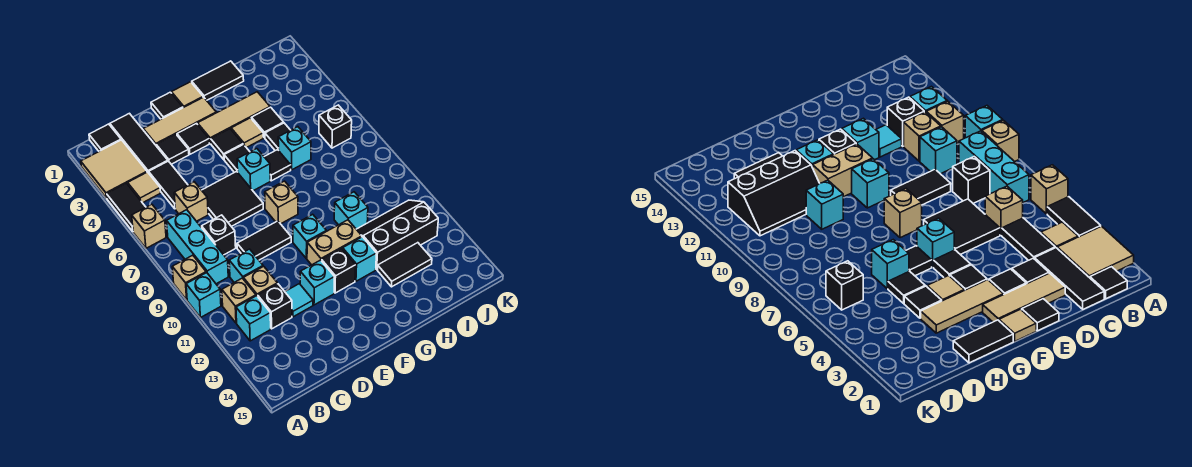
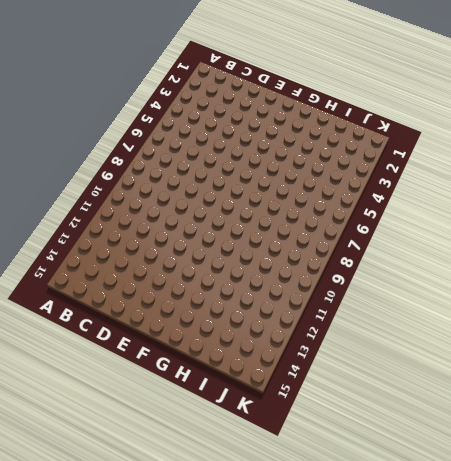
none -> tan tile A2:B3 level 1
none -> black tile A4:A5 level 1
none -> tan brick A6 level 1
none -> tan brick A9 level 1

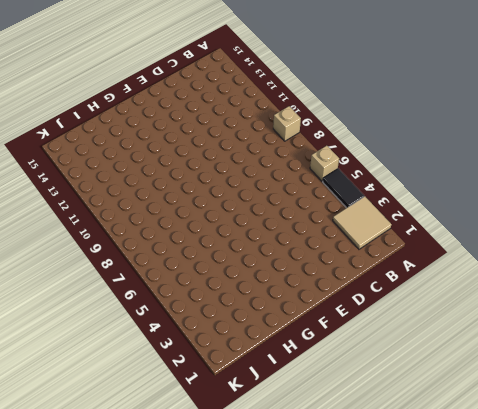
none -> cyan brick A10 level 1
none -> black tile B1 level 1
none -> tan tile B4 level 1
none -> cyan brick B7:B9 level 1

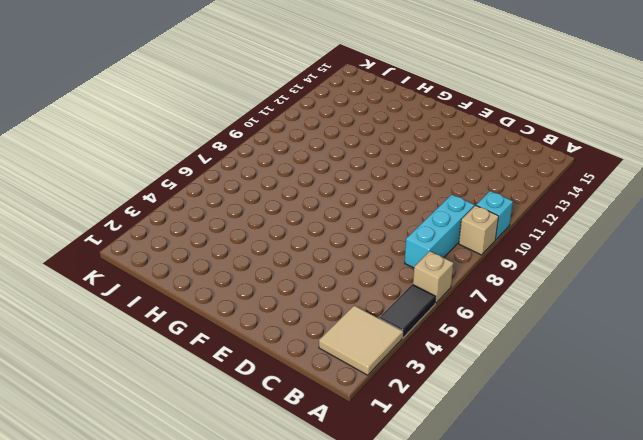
none -> black tile B1 level 1
none -> tan tile B4 level 1
none -> tan brick B11 level 1
none -> cyan brick B12 level 1

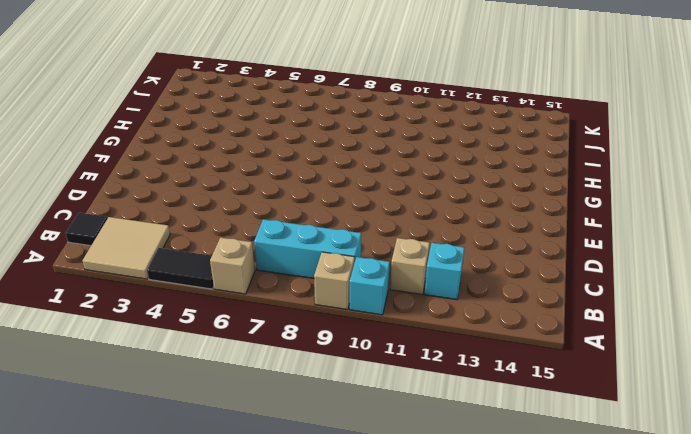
none -> tan tile B4 level 1
none -> black tile C1:C3 level 1
none -> black tile C4:C5 level 1
none -> tan brick C6 level 1

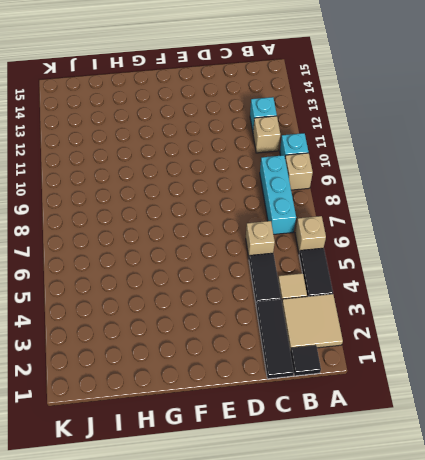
none -> black brick C8 level 1
none -> cyan brick C10 level 1
none -> tan brick C11 level 1
none -> black brick C12 level 1

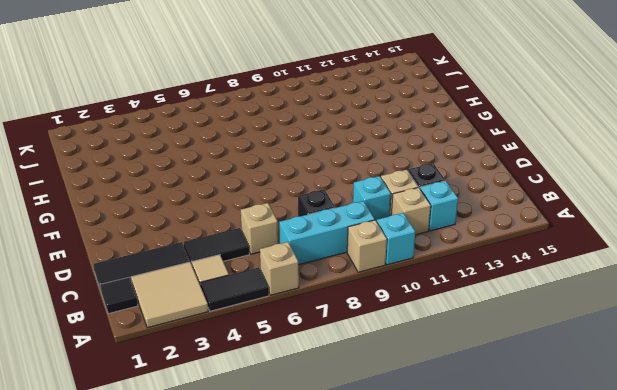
none -> tan tile D2:F2 level 1
none -> black tile D3 level 1
none -> black tile D6:E7 level 1
none -> black tile D9:E9 level 1

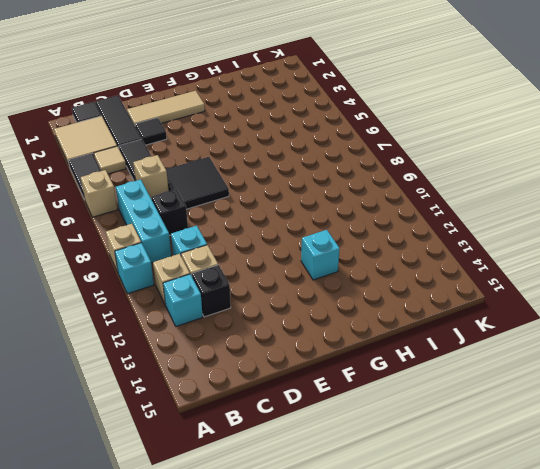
none -> black tile D9:E9 level 1
none -> cyan tile D12 level 1
none -> black tile E1 level 1
none -> black tile E3 level 1

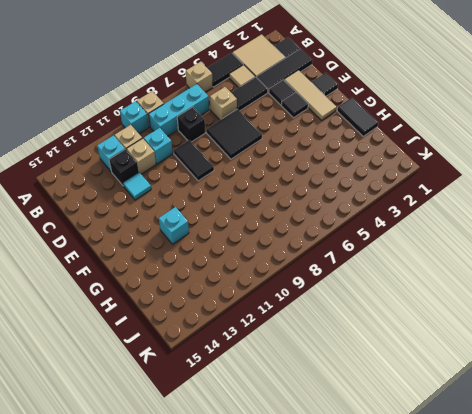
none -> cyan brick E12 level 1
none -> tan tile F1 level 1
none -> tan tile F3:H3 level 1
none -> black tile F4 level 1

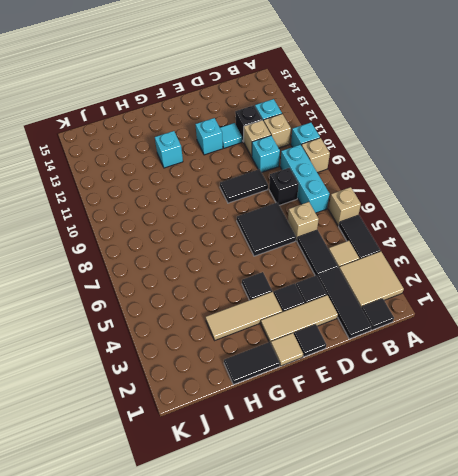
none -> black tile F5 level 1
none -> cyan brick F6 level 1
none -> tan brick F8 level 1
none -> cyan brick F10 level 1

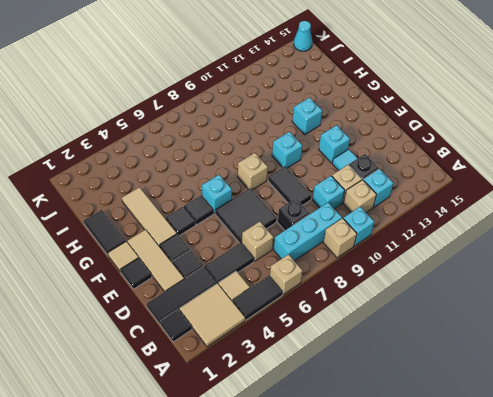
cyan cone K15 level 1 -> none
none -> tan brick F11:G11 level 1
none -> black brick F12 level 1
none -> tan tile G4 level 1
none -> black tile G6 level 1

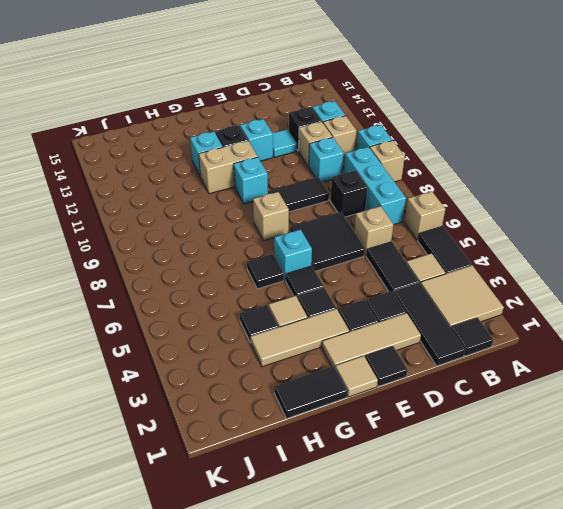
none -> black tile H5 level 1
none -> cyan brick H6 level 1
none -> cyan brick H10 level 1
none -> black slope H11:J12 level 1 top 12

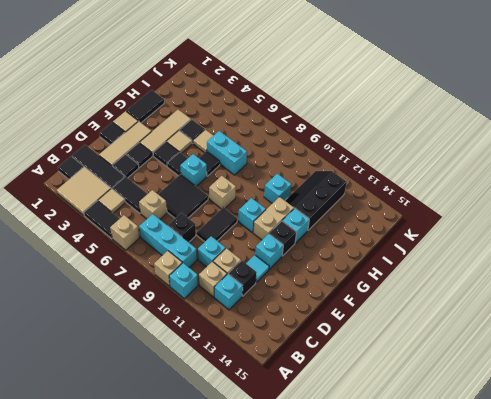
tan tile H5 level 1 -> black tile H5 level 1
cyan brick H6:H7 level 1 -> cyan brick H6 level 1
none -> black tile H13:I13 level 1
none -> black brick J6 level 1

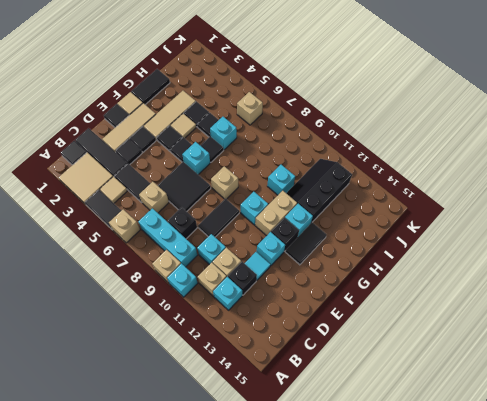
black tile F13:G13 level 1 -> black tile H13:I13 level 1
tan brick J6 level 1 -> black brick J6 level 1

